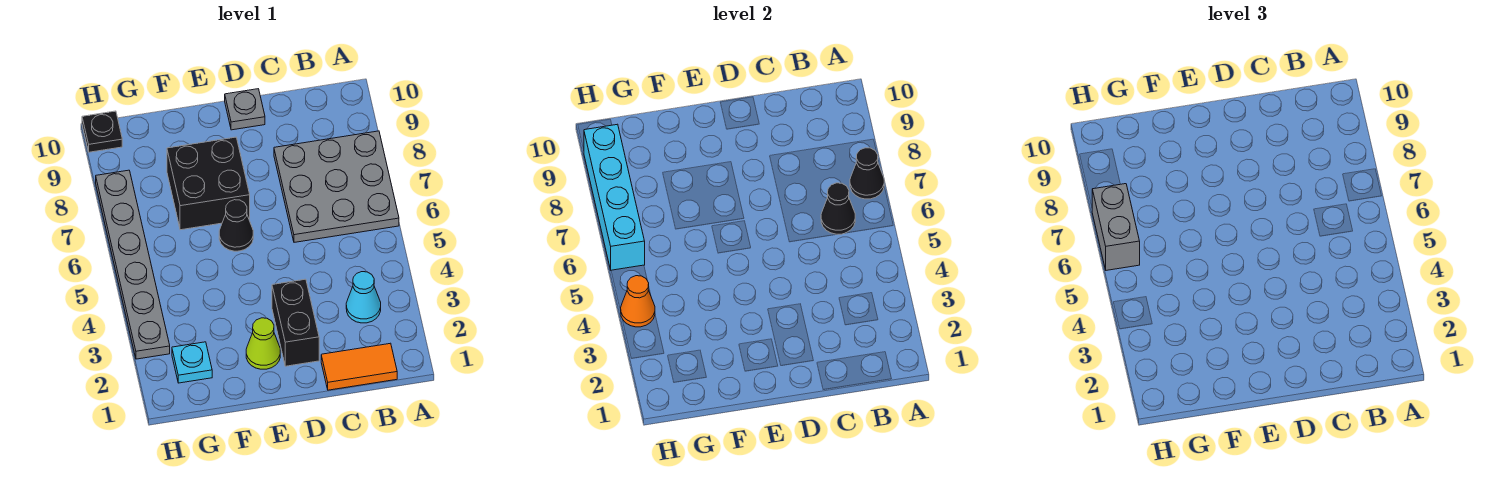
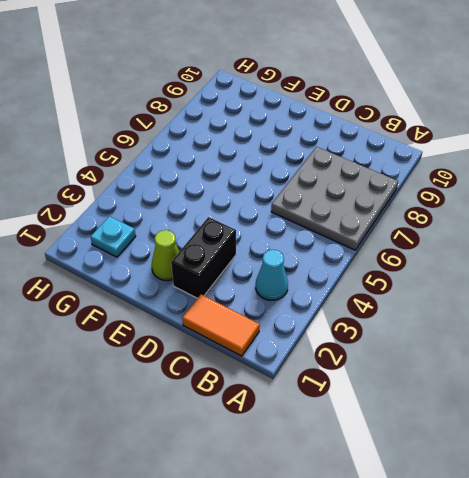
none -> grey plate D10 level 1
none -> black cone E6 level 1
none -> black brick E7:F8 level 1

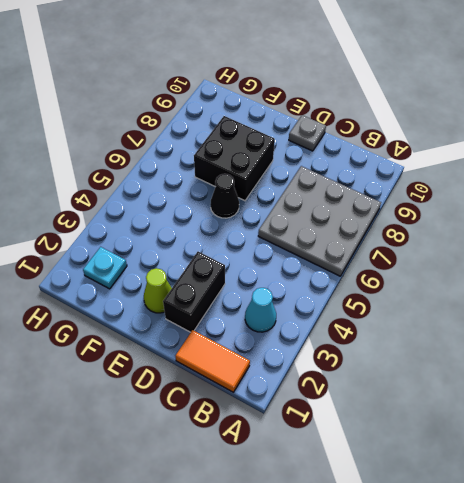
none -> grey plate H3:H8 level 1
none -> black plate H10 level 1
none -> black cone A7 level 2

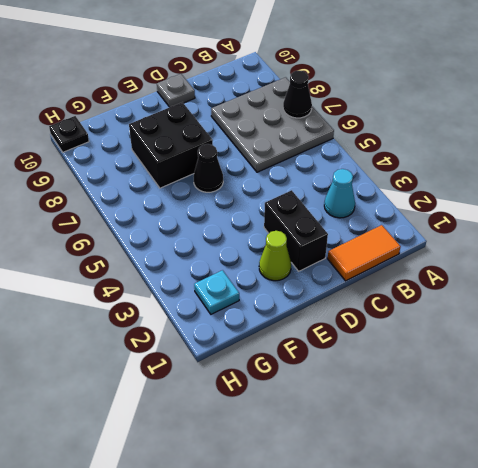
none -> grey plate H3:H8 level 1
none -> black cone B6 level 2
none -> orange cone H4 level 2

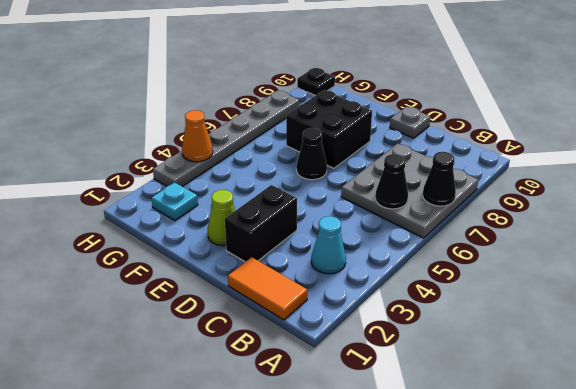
none -> cyan brick H6:H9 level 2
none -> grey brick H6:H7 level 3

